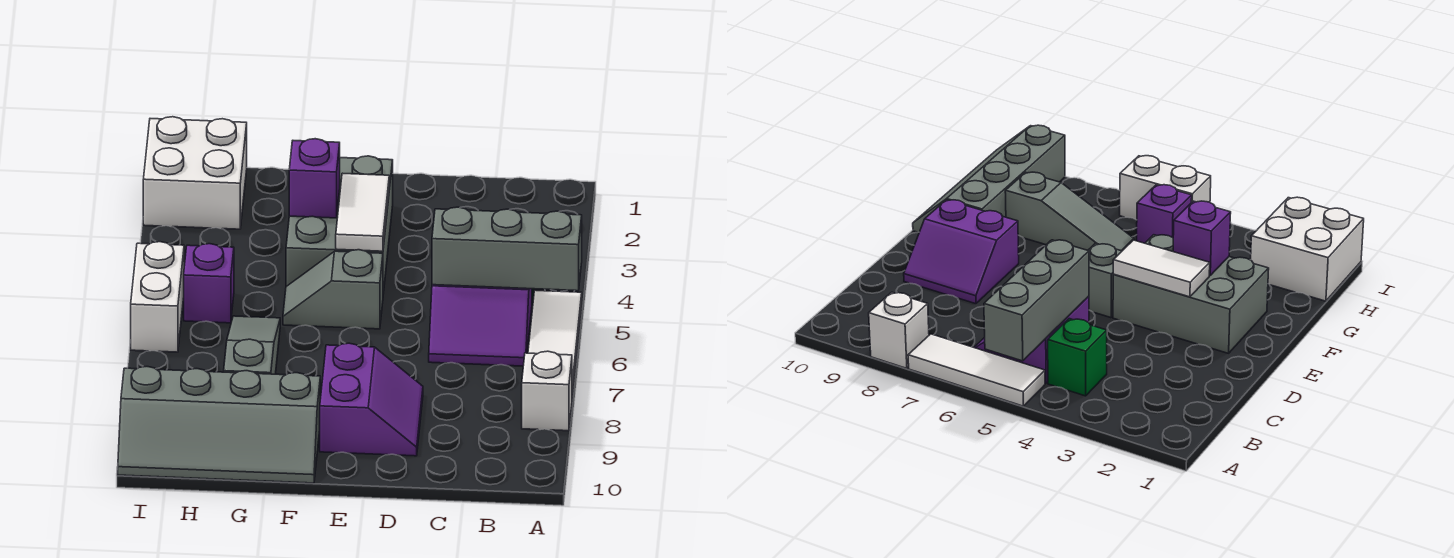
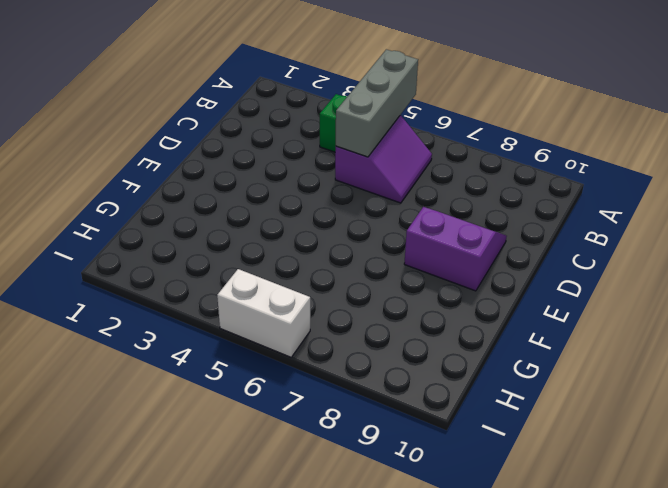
none -> white tile A5:A7 level 1
none -> white brick A8 level 1
none -> grey brick E2:F4 level 1

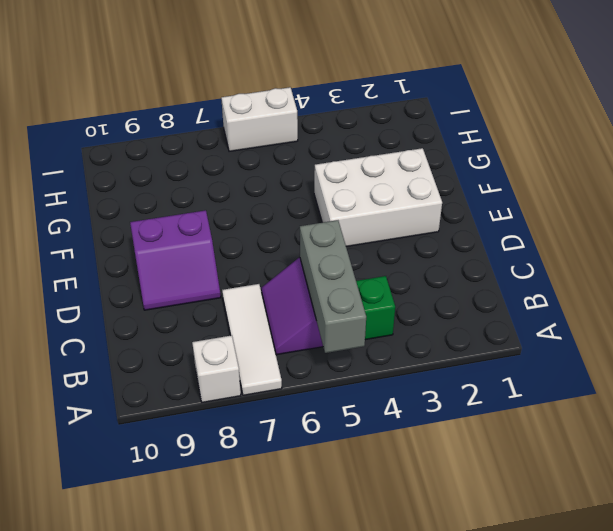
white tile A7:C7 level 1 -> white tile A5:A7 level 1
white brick E2:F4 level 1 -> grey brick E2:F4 level 1
none -> grey slope E5:F5 level 1 top E
none -> grey slope F9:I10 level 1 top 9
none -> grey slope G6:G8 level 1 top 8

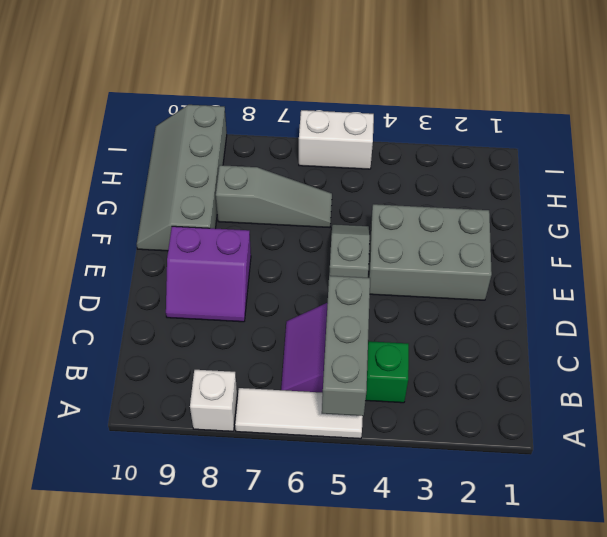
none -> white brick H1:I2 level 1
none -> purple brick H5 level 1
none -> white tile E3:E4 level 2

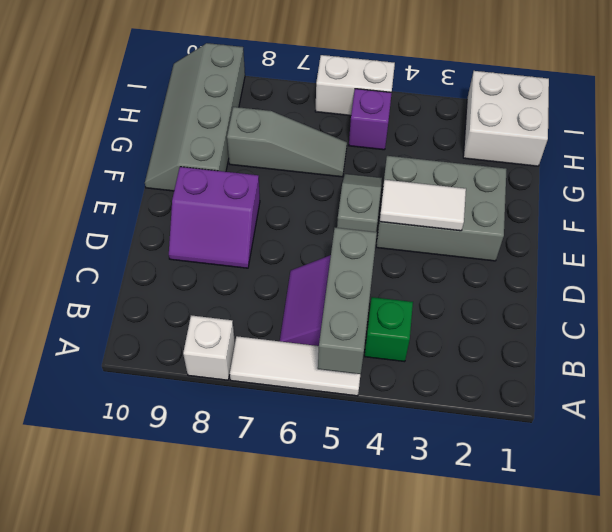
none -> purple brick F3 level 2

